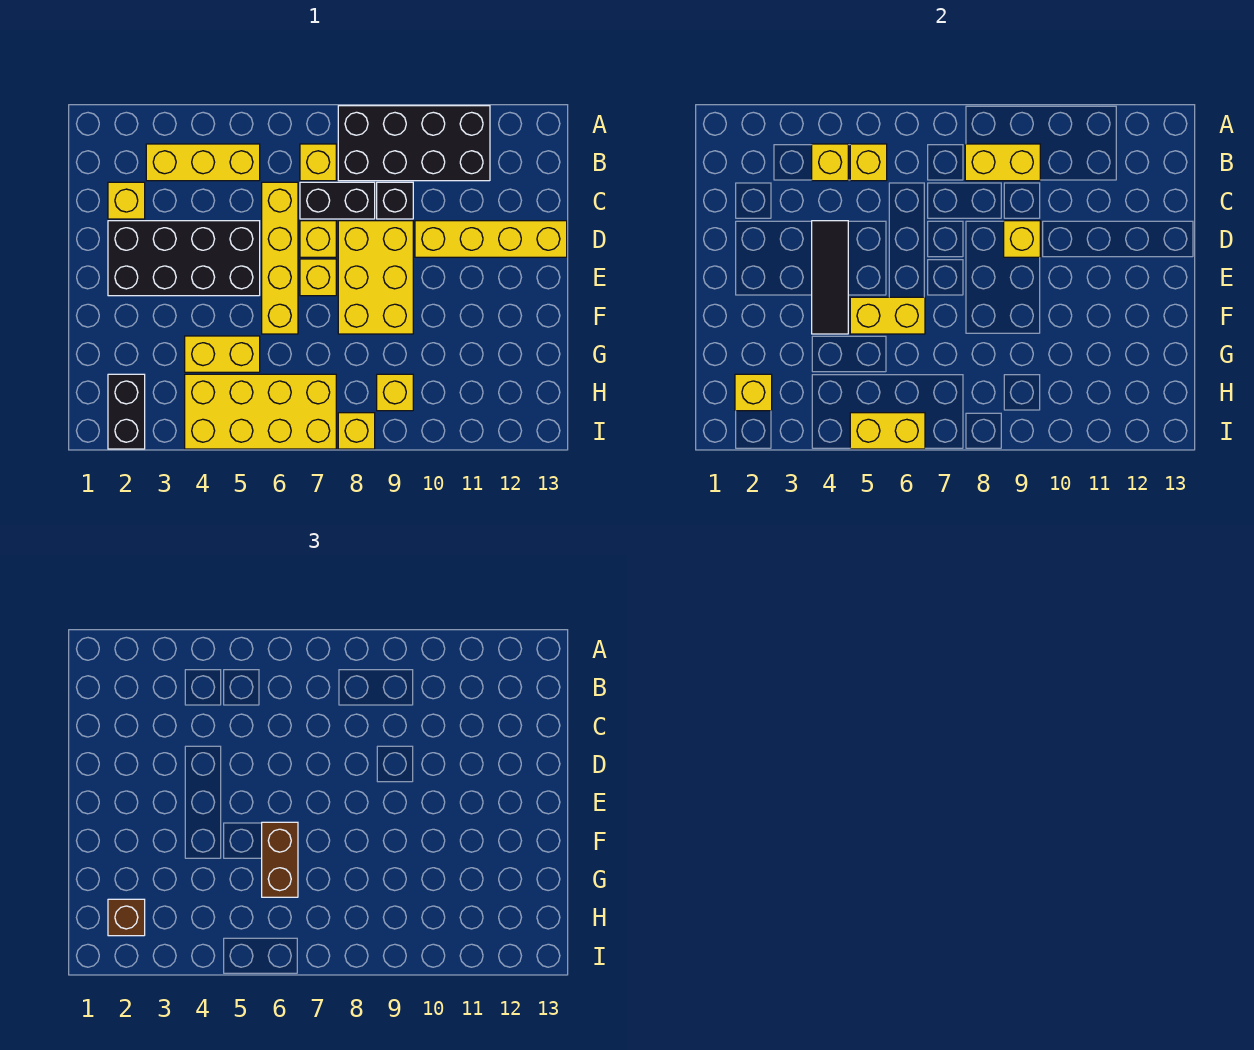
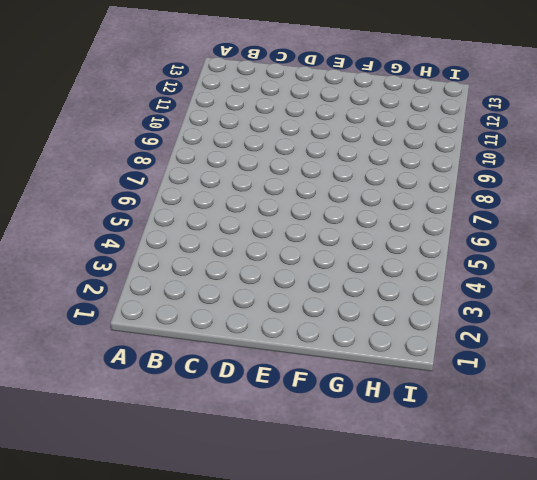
none -> black brick A8:B11 level 1
none -> yellow brick B3:B5 level 1
none -> yellow brick B7 level 1

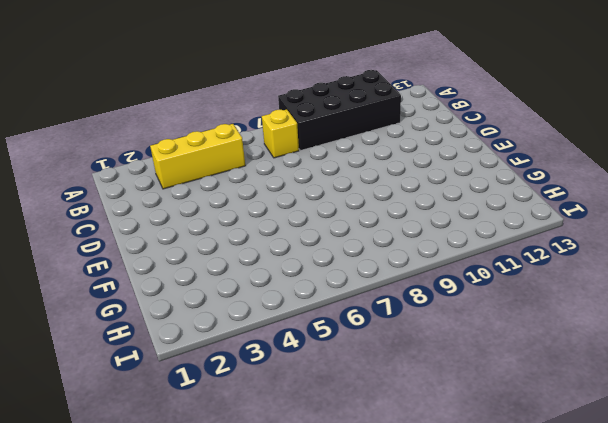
none -> yellow brick C2 level 1
none -> yellow brick C6:F6 level 1
none -> black brick C7:C8 level 1

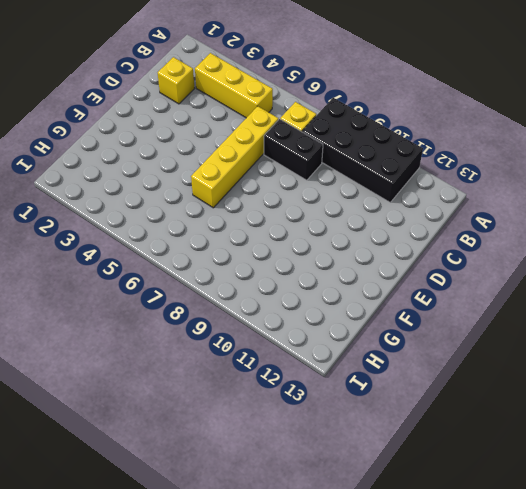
none -> black brick C9 level 1
none -> black brick D2:E5 level 1
none -> yellow brick D7 level 1

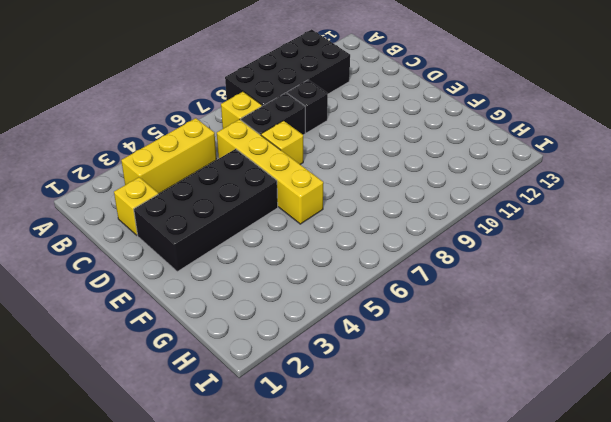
none -> yellow brick D8:F9 level 1
none -> yellow brick D10:D13 level 1
none -> yellow brick E7 level 1

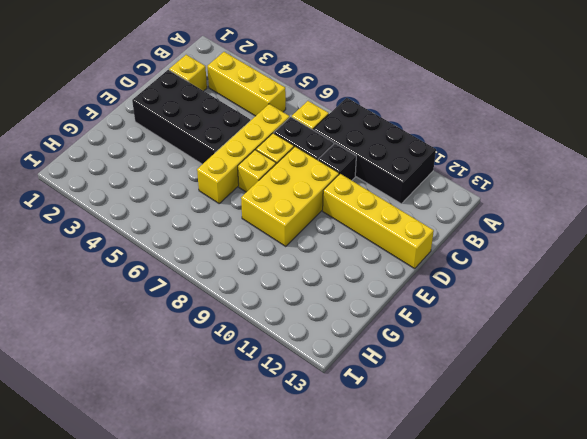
none -> yellow brick G4:G5 level 1
none -> black brick H2:I2 level 1
none -> yellow brick H4:I7 level 1

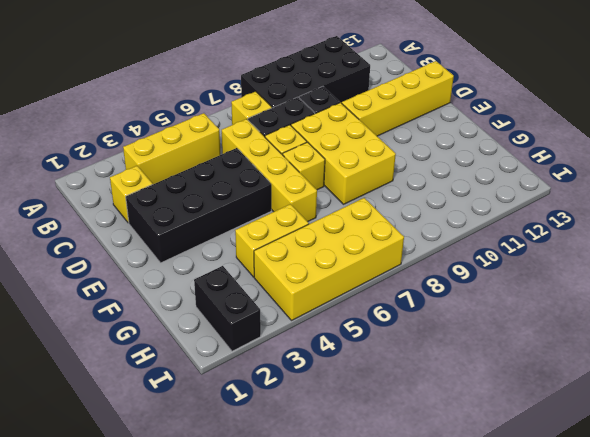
none -> yellow brick H9 level 1
none -> yellow brick I8 level 1
none -> yellow brick B4 level 2

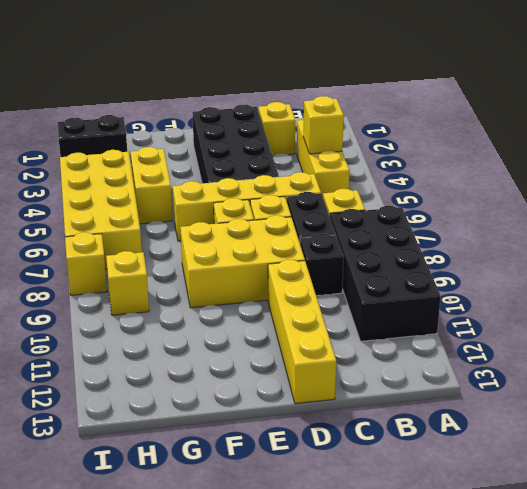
none -> yellow brick B5 level 2
none -> yellow brick B8:B9 level 2
none -> black tile D4:F4 level 2

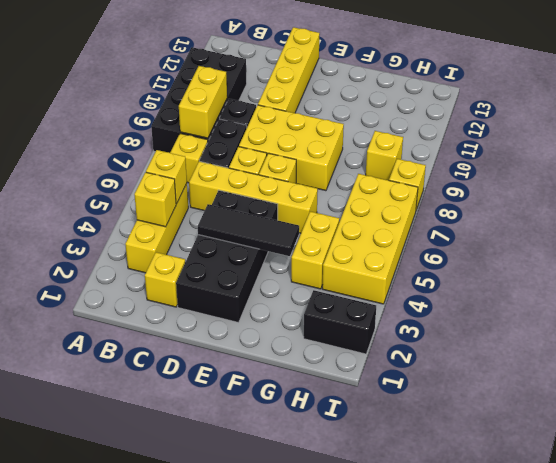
none -> yellow brick D9 level 2
none -> yellow brick F5:F6 level 2
none -> yellow brick H2 level 2

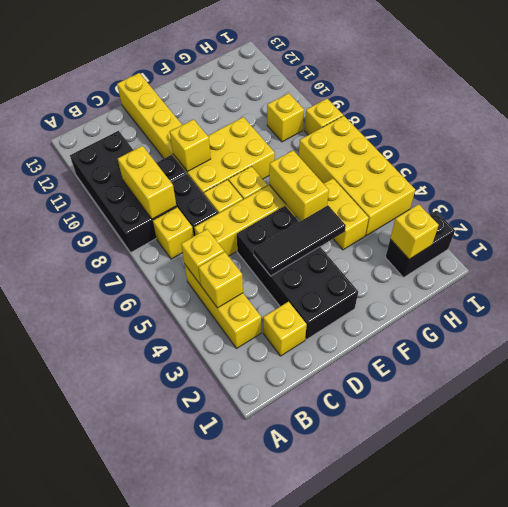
none -> yellow brick I5:I6 level 2
none -> brown brick F6:G6 level 3
none -> brown brick H2 level 3

